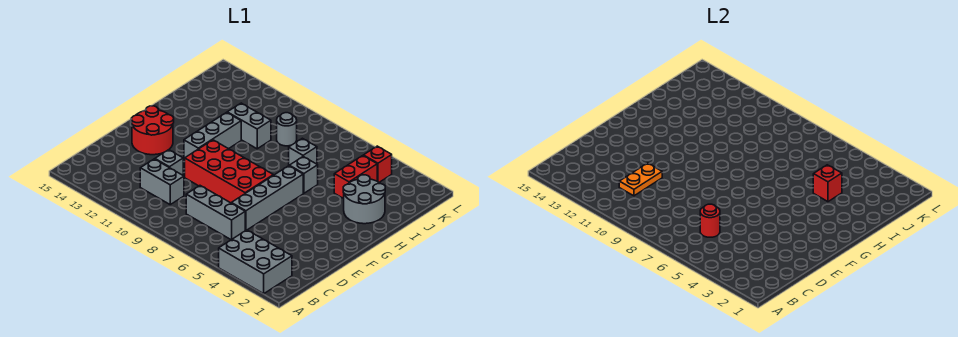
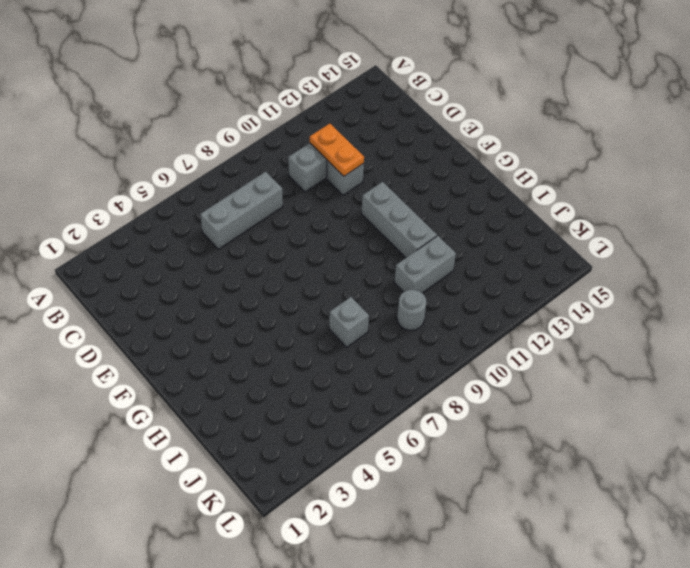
none -> grey brick A2:B4 level 1
none -> grey brick D6:G6 level 1
none -> red brick E7:F10 level 1

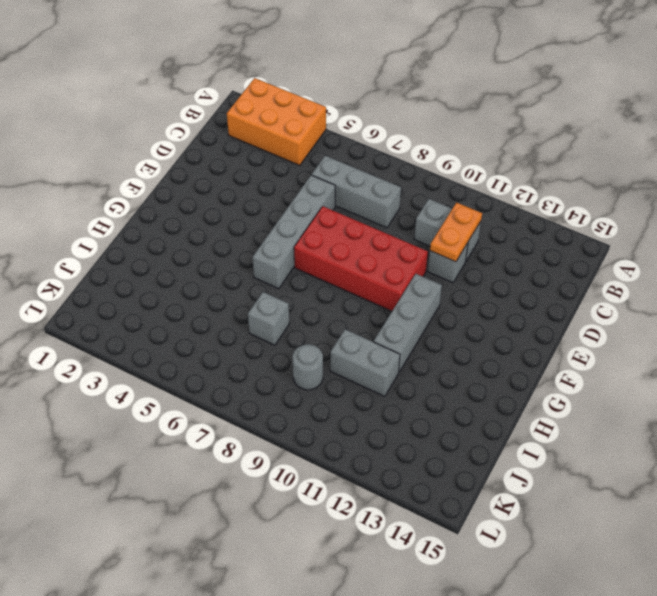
orange brick A2:B4 level 1 -> grey brick A2:B4 level 1
none -> red round brick E13:F14 level 1
none -> grey round brick H2:I3 level 1
none -> grey brick H6 level 1

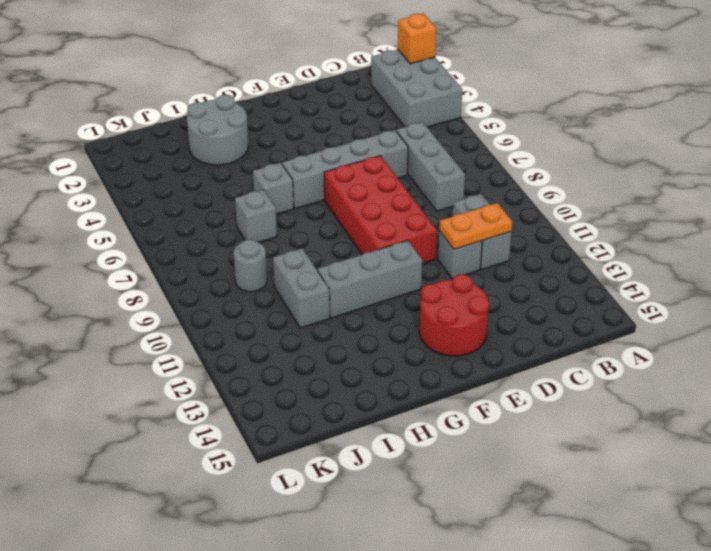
orange brick A2 level 2 -> none
none -> red brick I4:J4 level 1
none -> red brick K4 level 1
none -> red round brick C6 level 2

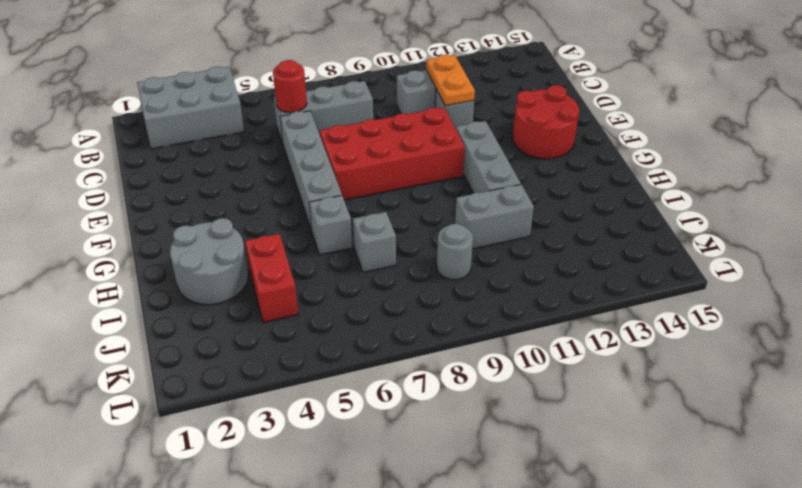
none -> red brick K4 level 1
none -> red brick I4 level 2

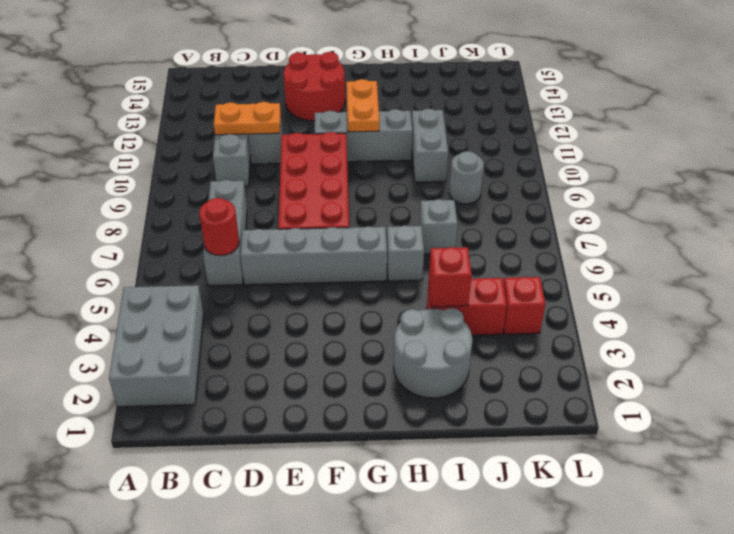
orange plate G11:G12 level 2 -> none

